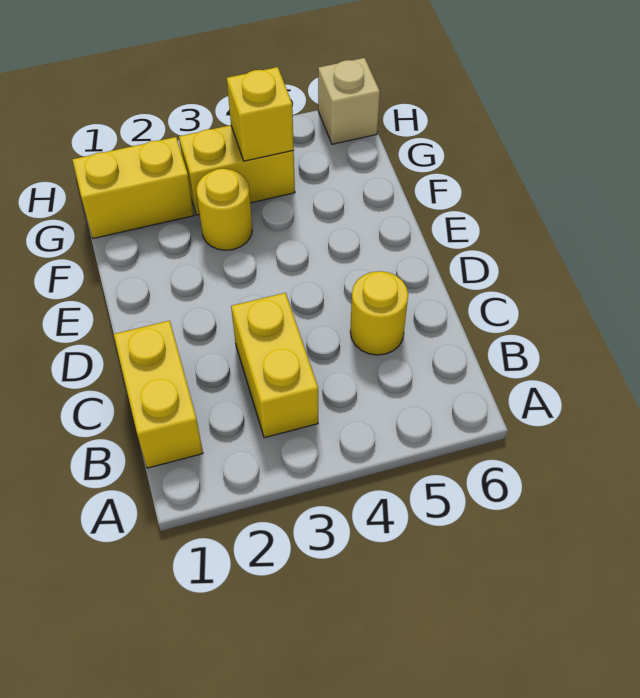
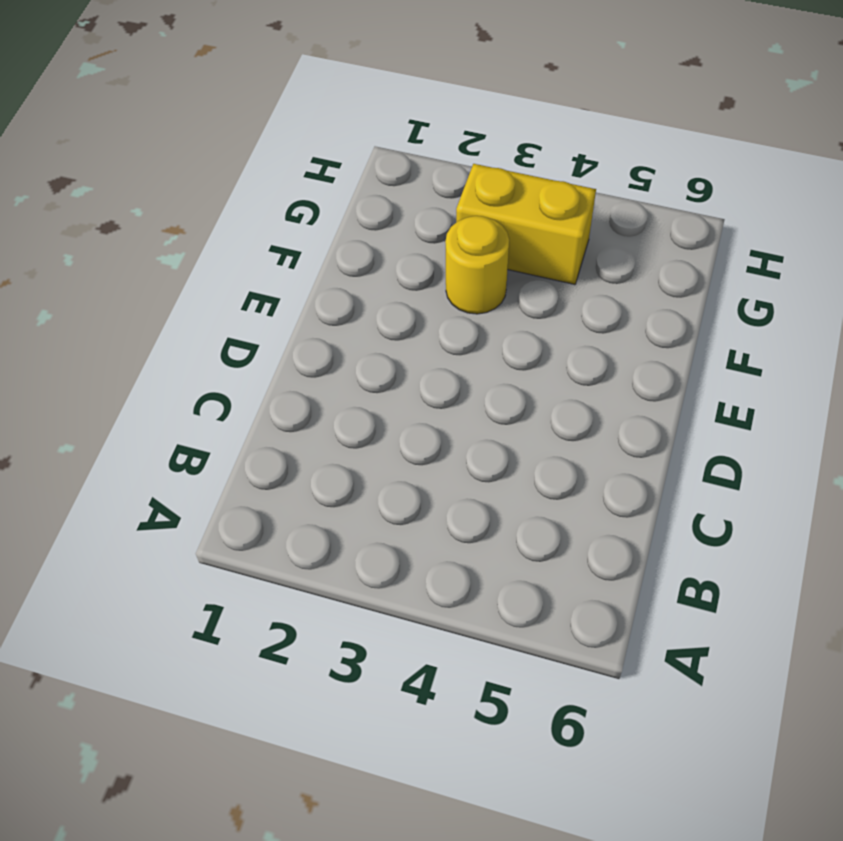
none -> yellow brick B1:C1 level 1
none -> yellow brick B3:C3 level 1

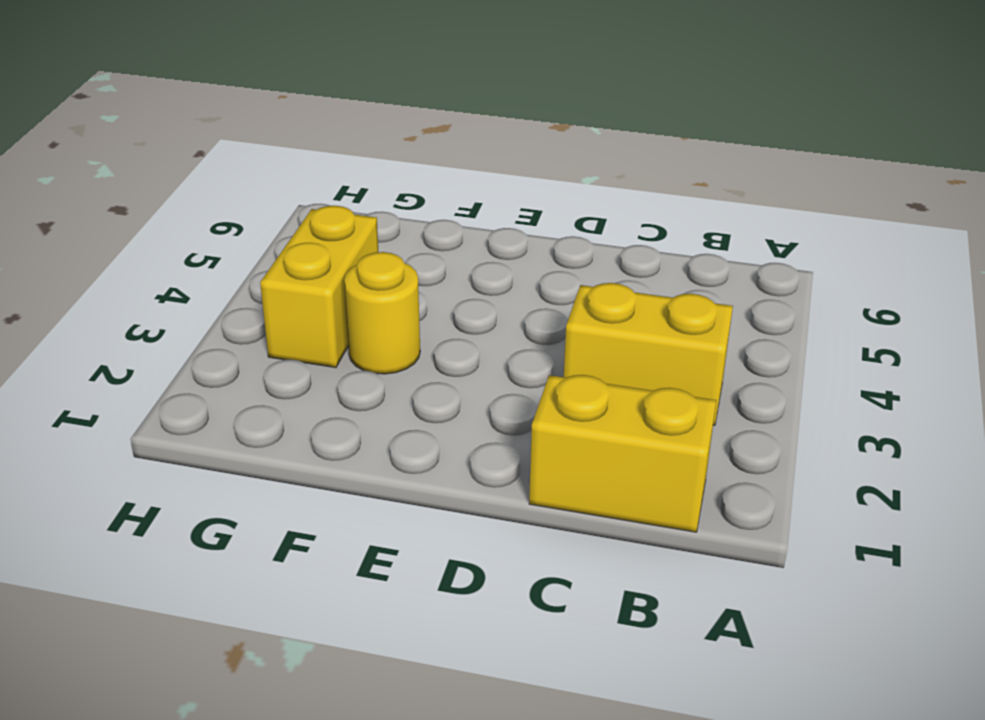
none -> yellow round brick C5 level 1
none -> yellow brick G1:G2 level 1

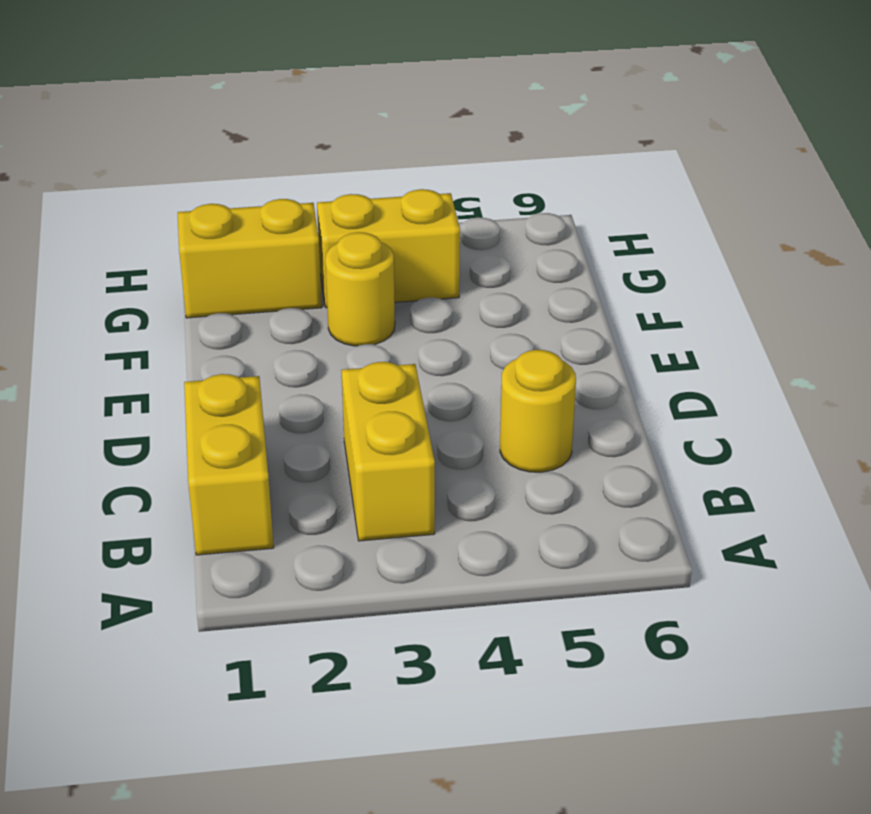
none -> tan brick H6 level 1
none -> yellow brick G4 level 2

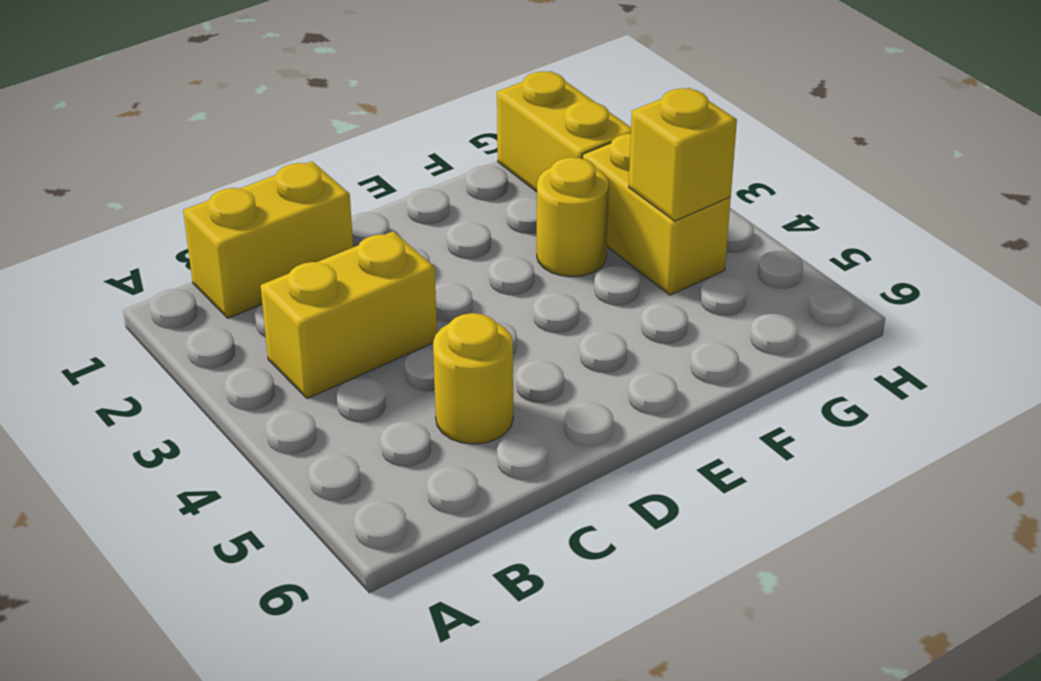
none -> tan brick H6 level 1

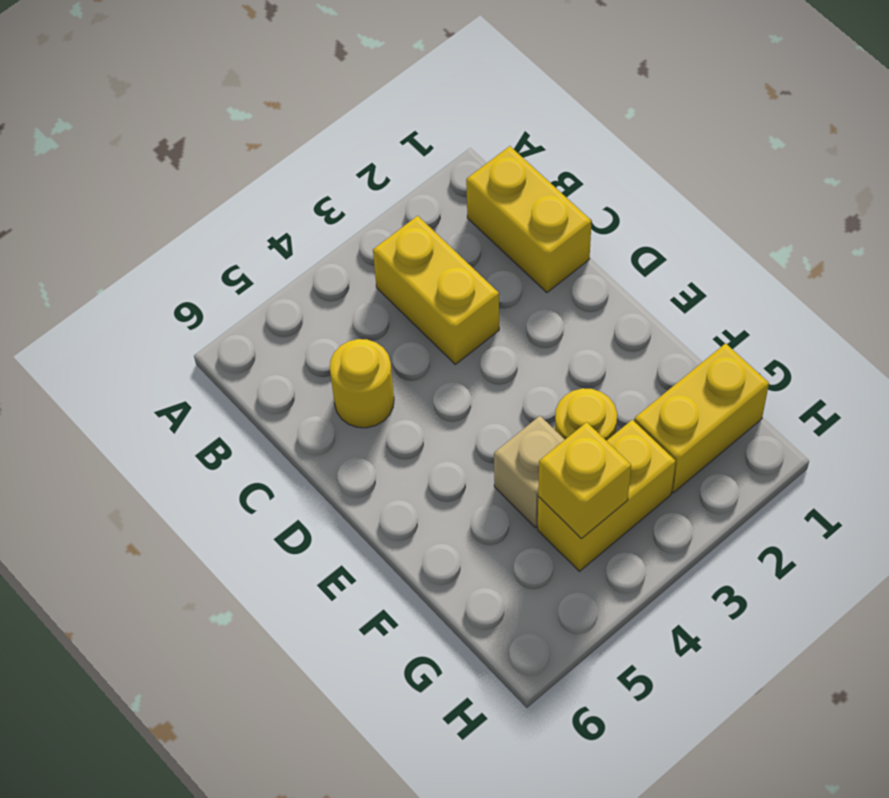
tan brick F4 level 1 -> tan brick H6 level 1

